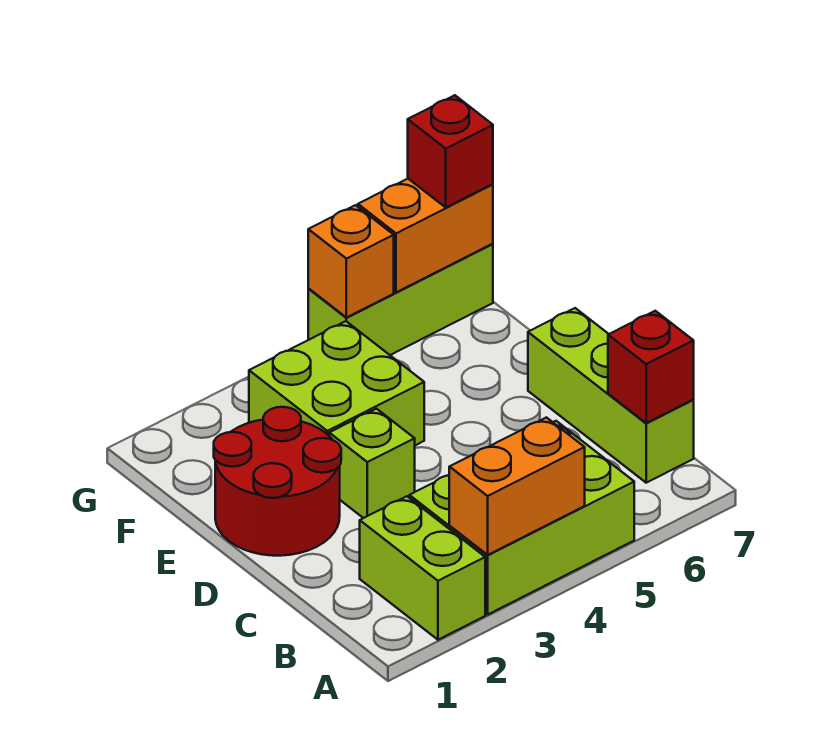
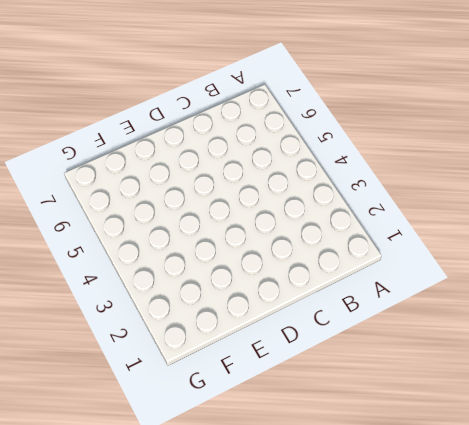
none -> lime brick A2:B2 level 1
none -> lime brick A3:B5 level 1
none -> lime brick B7:D7 level 1

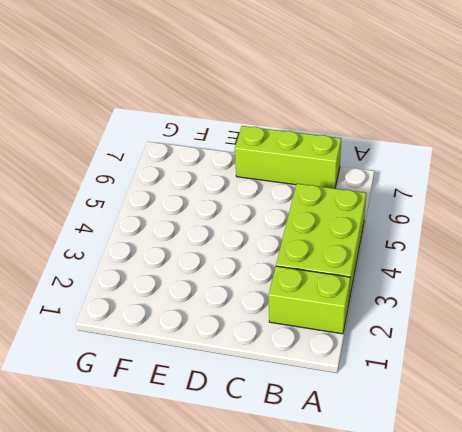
none -> red round brick D1:E2 level 1
none -> lime brick D3 level 1
none -> lime brick E3:F4 level 1

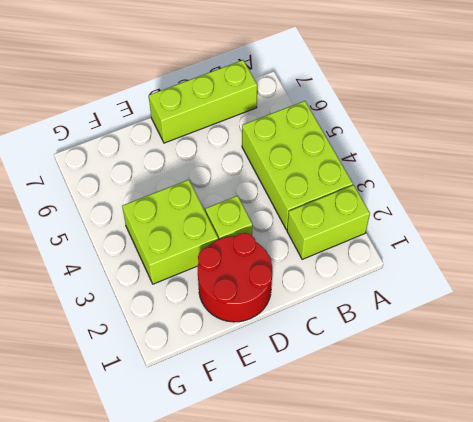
none -> lime brick G5:G7 level 1
none -> orange brick A3:A4 level 2
none -> red brick B7 level 2

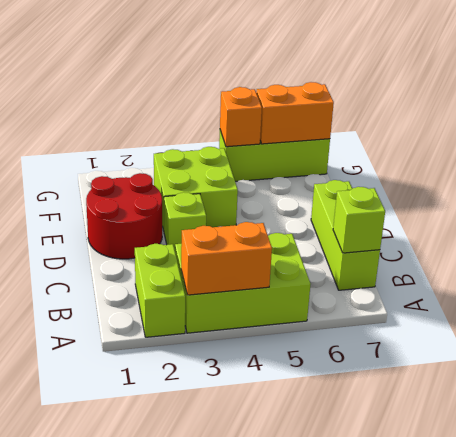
lime brick B7 level 2 -> red brick B7 level 2
none -> red brick G7 level 3

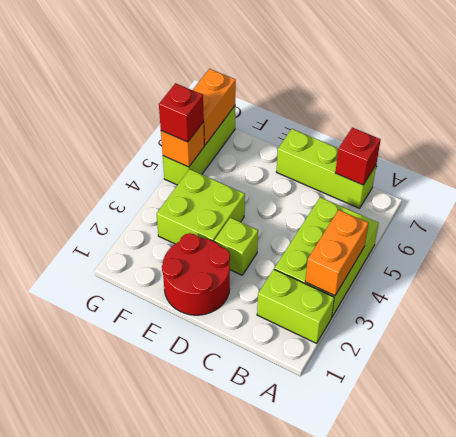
red brick G5 level 3 -> red brick G7 level 3

